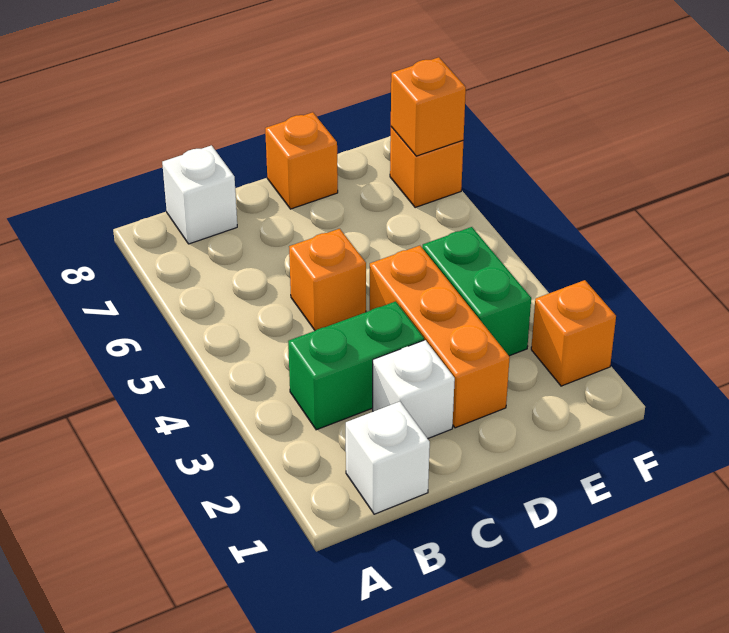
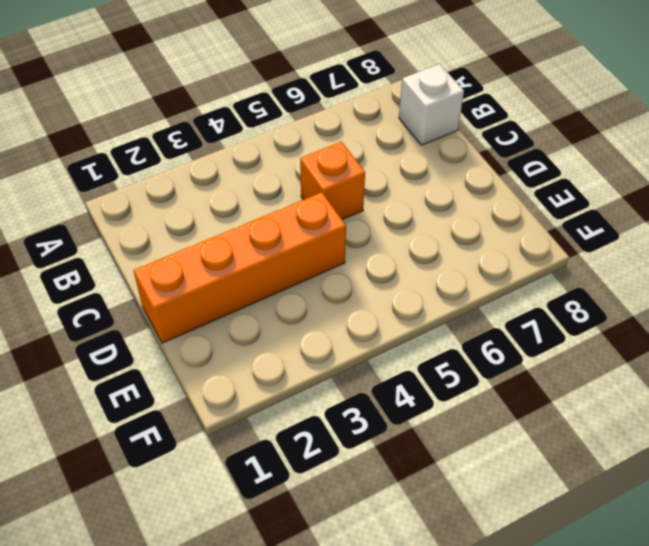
orange brick D1:D4 level 1 -> orange brick D2:D4 level 1
none -> white brick B1 level 1
none -> green brick B3:C3 level 1

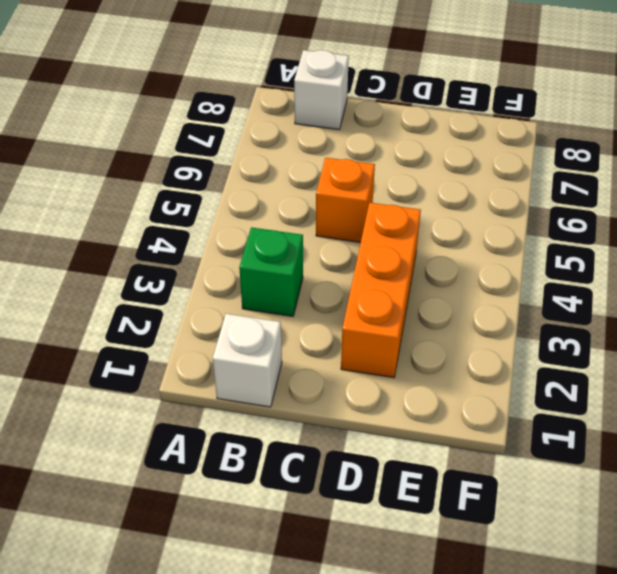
green brick B3 level 1 -> green brick B3:C3 level 1
none -> white brick C2 level 1
none -> orange brick D8 level 1

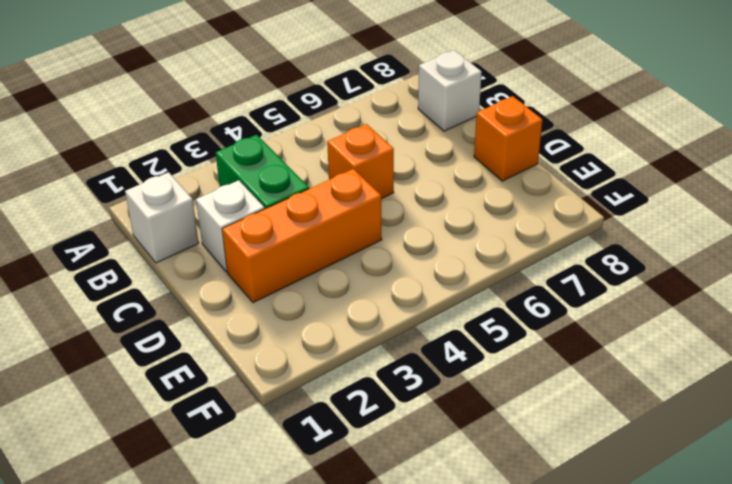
none -> green brick E3:E4 level 1
none -> orange brick F2 level 1

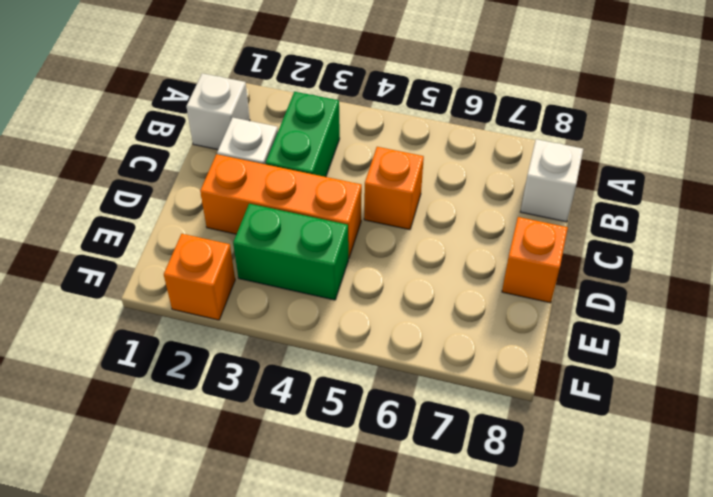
none -> orange brick F7 level 1
none -> orange brick F7 level 2

